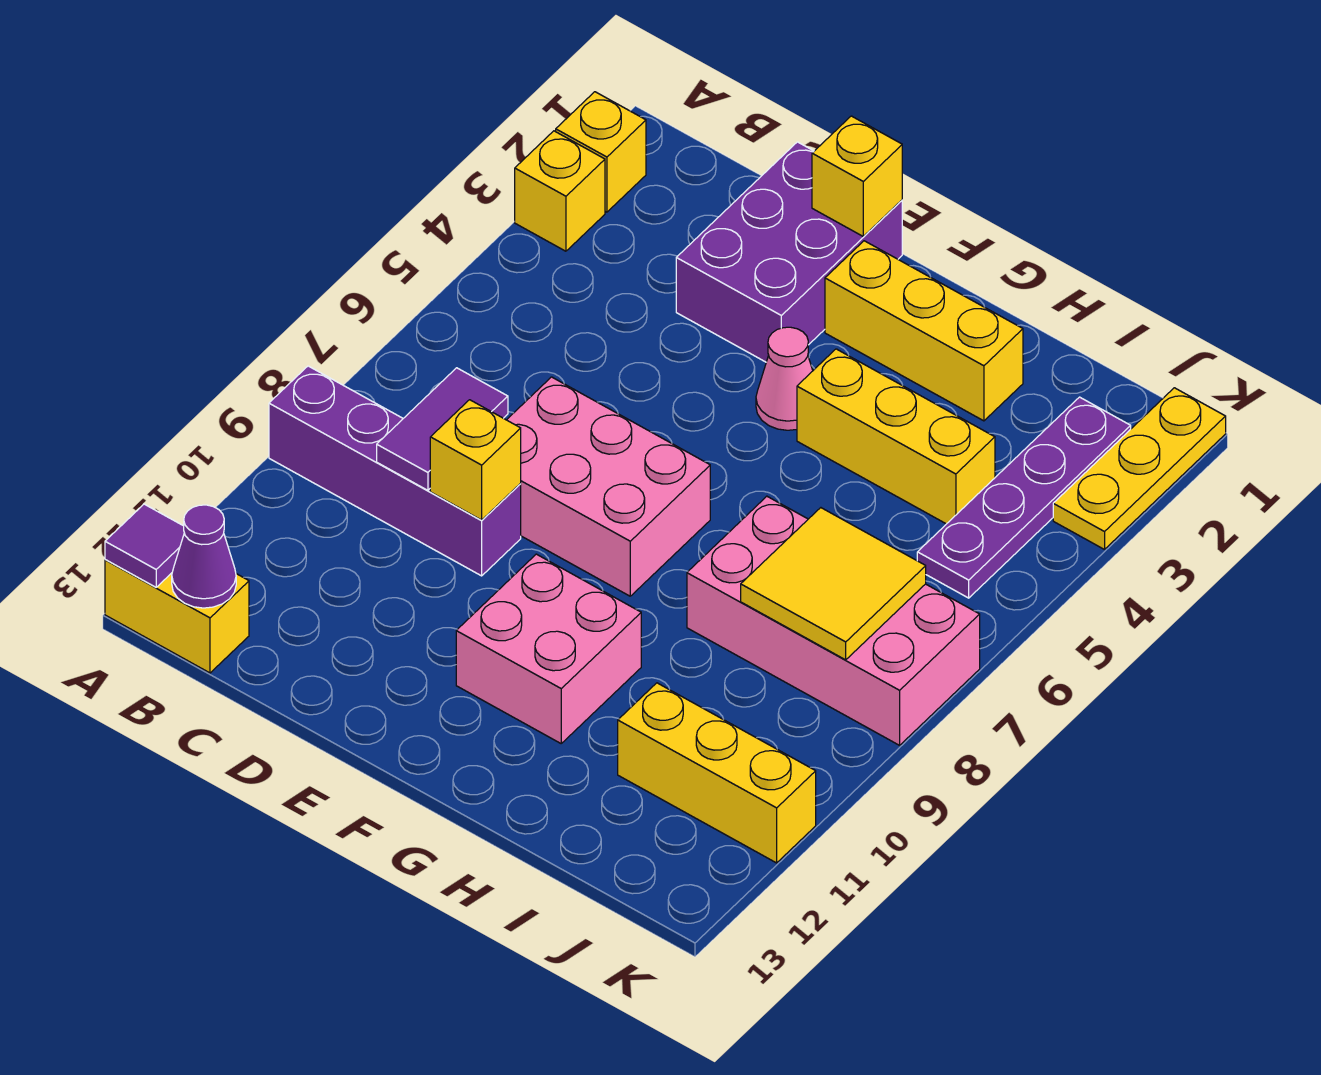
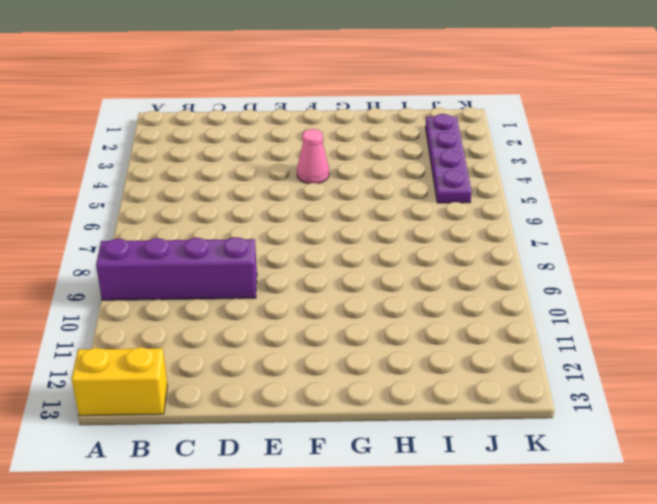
none -> yellow brick A2 level 1
none -> yellow brick A3 level 1
none -> purple brick D1:E3 level 1

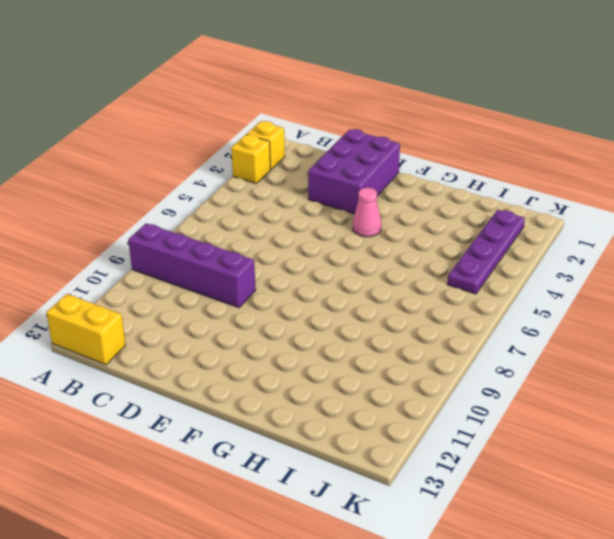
none -> pink brick D7:F8 level 1
none -> yellow brick F2:H2 level 1
none -> pink brick F10:G11 level 1

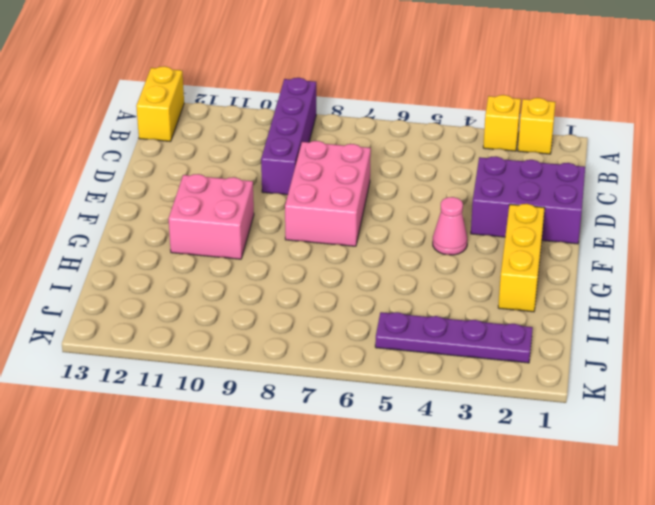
none -> yellow brick G4:I4 level 1
none -> pink brick H7:K8 level 1
none -> yellow brick I11:K11 level 1

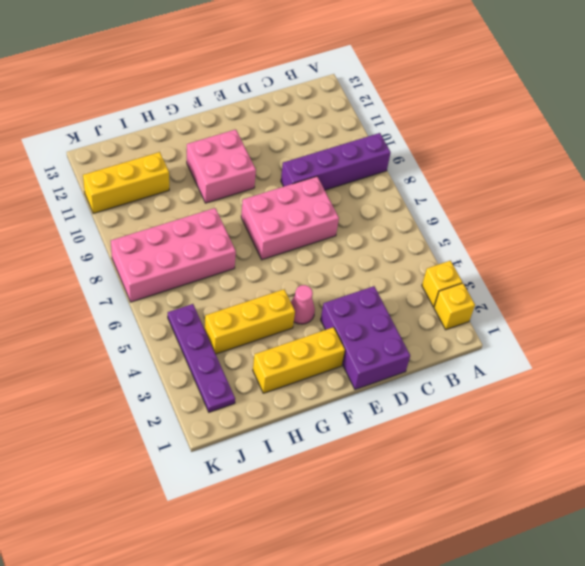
none -> yellow brick A13:B13 level 1
none -> yellow plate K1:K3 level 1
none -> purple tile A13 level 2

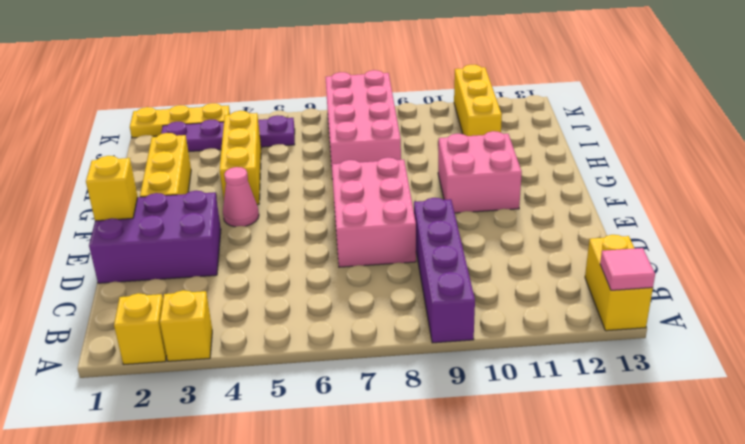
pink tile A13 level 2 -> purple tile A13 level 2
none -> purple cone B13 level 2
none -> purple tile C8:C9 level 2
none -> yellow brick D9 level 2

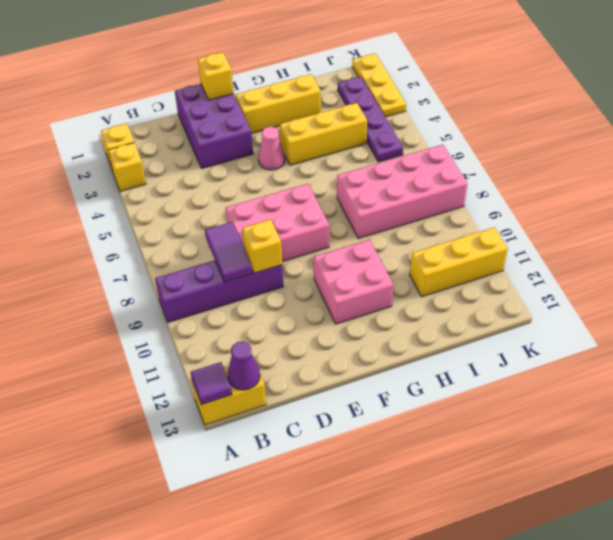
none -> yellow tile I7:J8 level 2

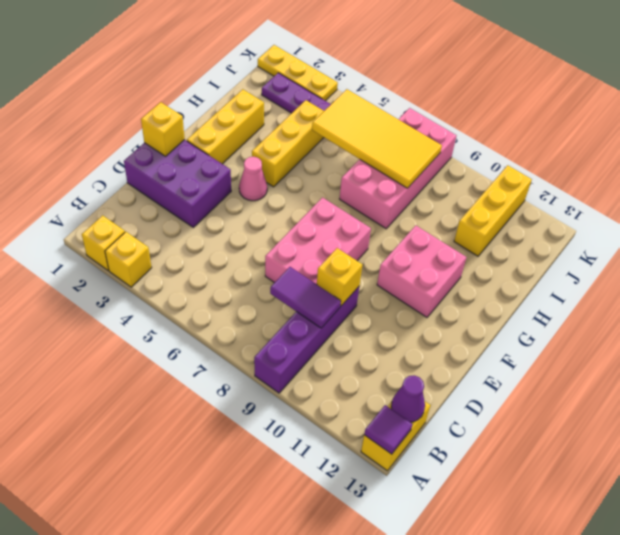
yellow tile I5:J8 level 2 -> yellow tile I7:J8 level 2

